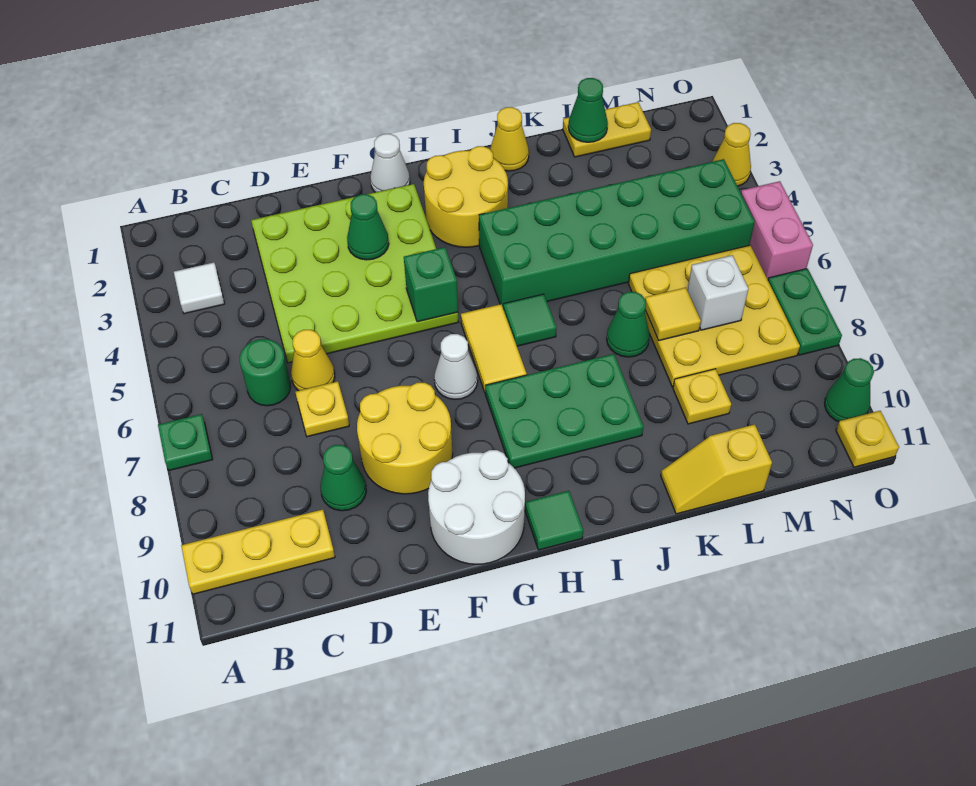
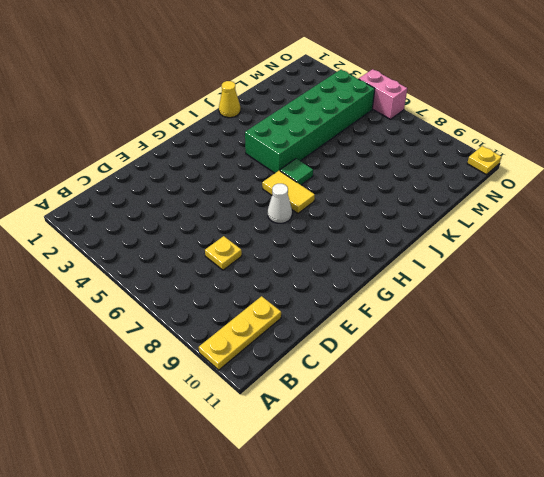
none -> green plate A7 level 1
none -> white tile B3 level 1
none -> green round brick C6 level 1
none -> lime plate D2:G5 level 1

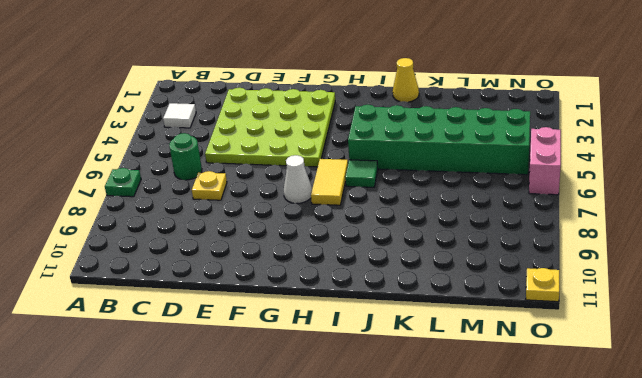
none -> yellow plate A10:C10 level 1
none -> yellow cone D6 level 1
none -> green cone D9 level 1
none -> yellow round brick E8:F9 level 1

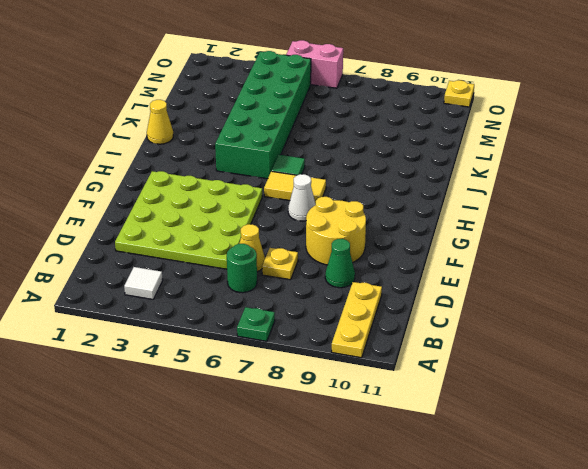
none -> white round brick F10:G11 level 1
none -> white cone G1 level 1
none -> yellow round brick H2:I3 level 1
none -> green plate H8:J9 level 1

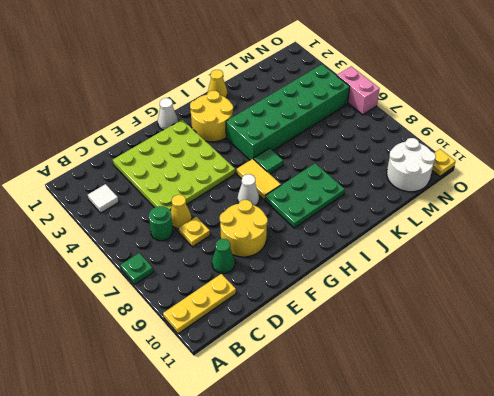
white round brick M10:N11 level 1 -> white round brick F10:G11 level 1
none -> green tile H11 level 1
none -> green cone K7 level 1
none -> yellow slope K11:L11 level 1 top L
none -> yellow plate L1:M1 level 1

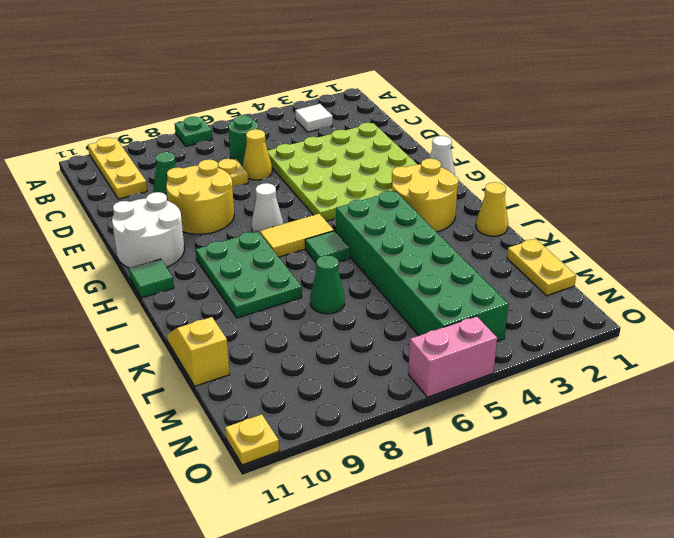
none -> yellow plate L6:N8 level 1
none -> yellow plate L9 level 1
none -> yellow cone O3 level 1
none -> green plate O7:O8 level 1

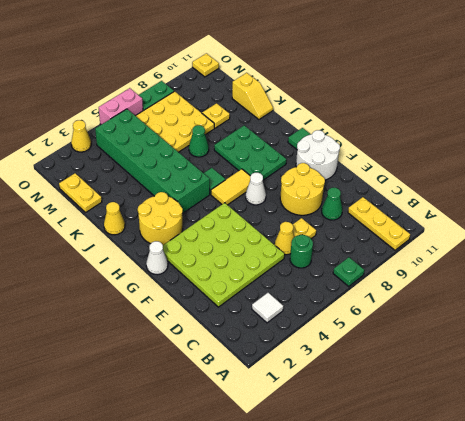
none -> green cone O10 level 1
none -> green cone F3 level 2
none -> green brick G5 level 2
none -> green cone L1 level 2

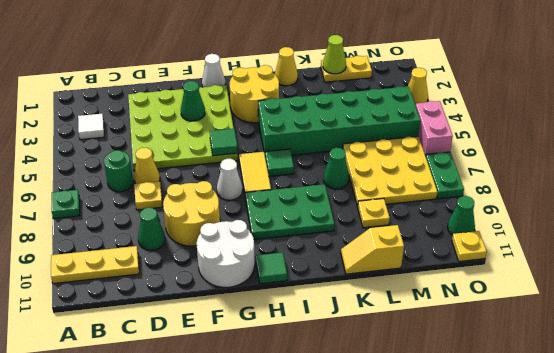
green tile G5 level 2 -> green brick G5 level 2
lime cone L1 level 2 -> green cone L1 level 2
none -> yellow tile L7 level 2
none -> white brick M7 level 2

